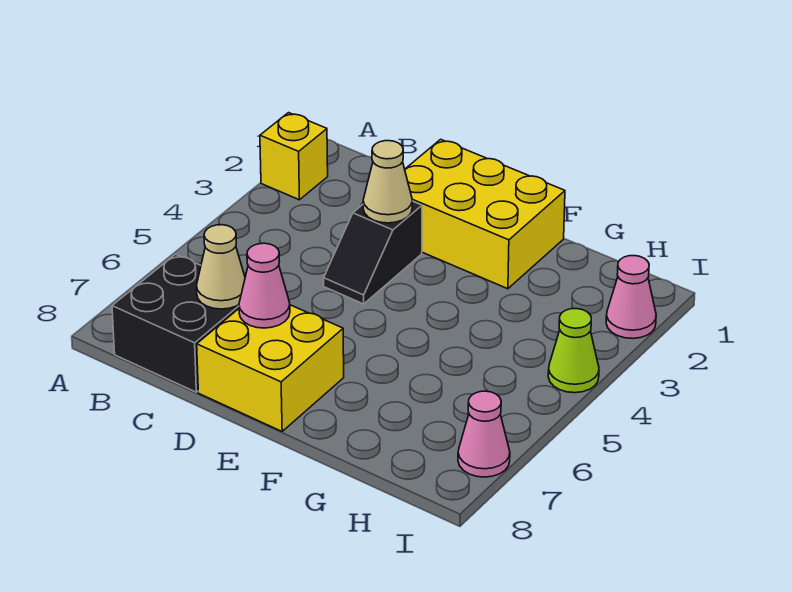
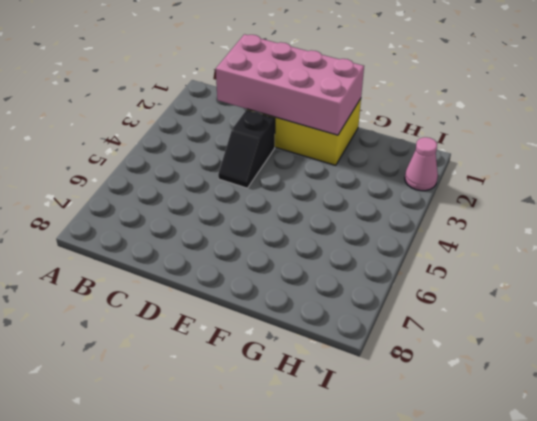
pink brick C1:F2 level 2 -> none
none -> yellow brick A2 level 1
none -> black brick B7:C8 level 1

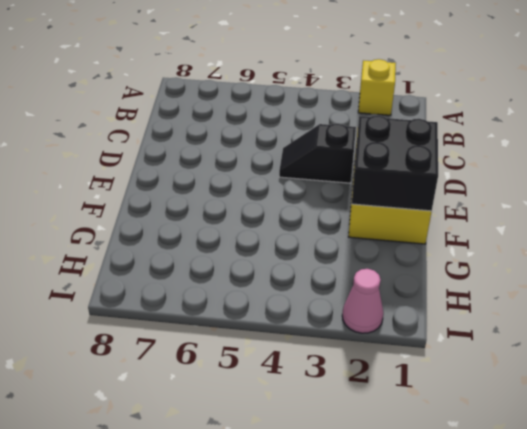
black brick E1:F2 level 2 -> black brick B7:C8 level 1
none -> yellow brick D7:E8 level 1
none -> lime cone I4 level 1

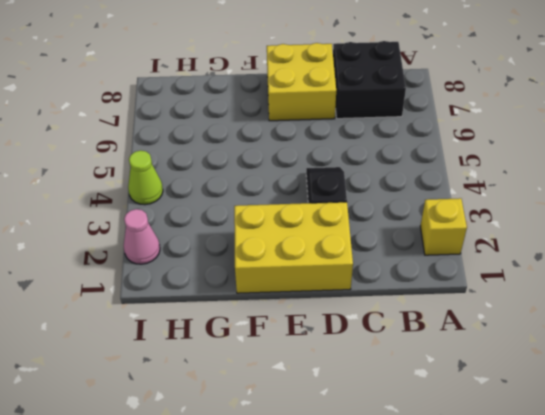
none -> pink cone I7 level 1
none -> tan cone C7 level 2

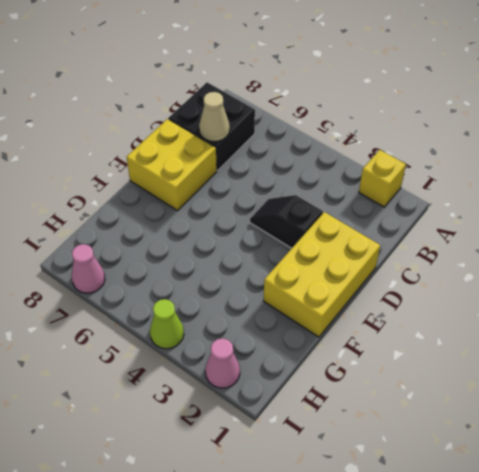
none -> tan cone D3 level 2
none -> pink cone D7 level 2

